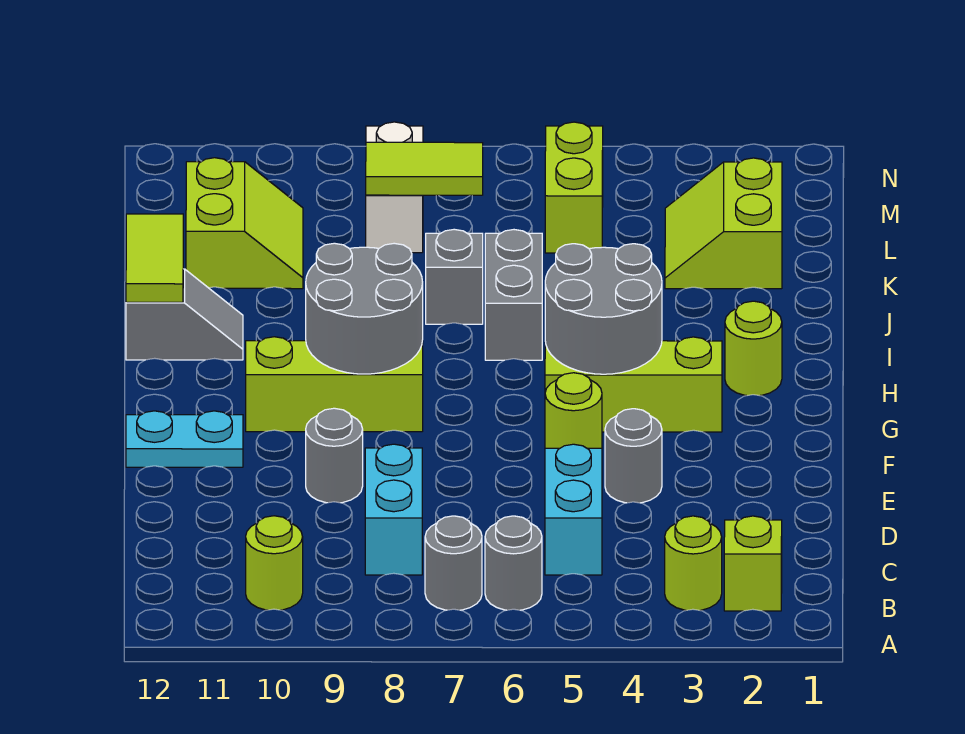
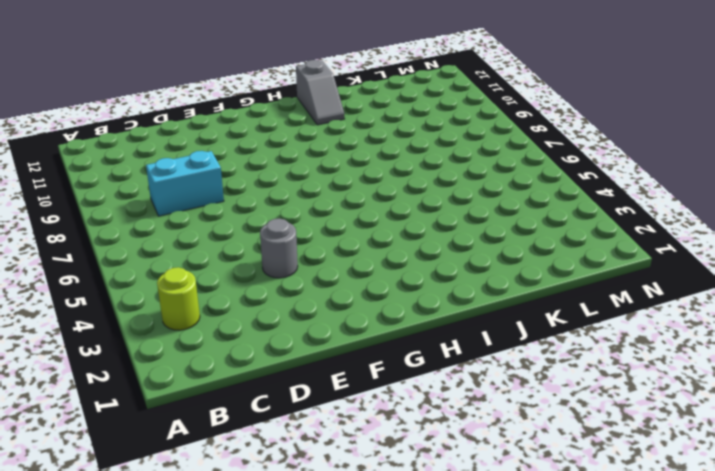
none -> lime brick B2 level 1
none -> grey round brick B6 level 1
none -> grey round brick B7 level 1

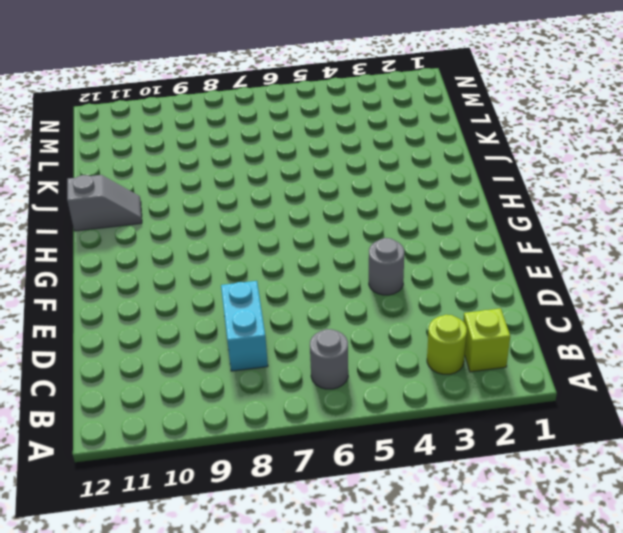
none -> grey round brick B7 level 1
none -> lime round brick B10 level 1
none -> cyan brick C5:D5 level 1

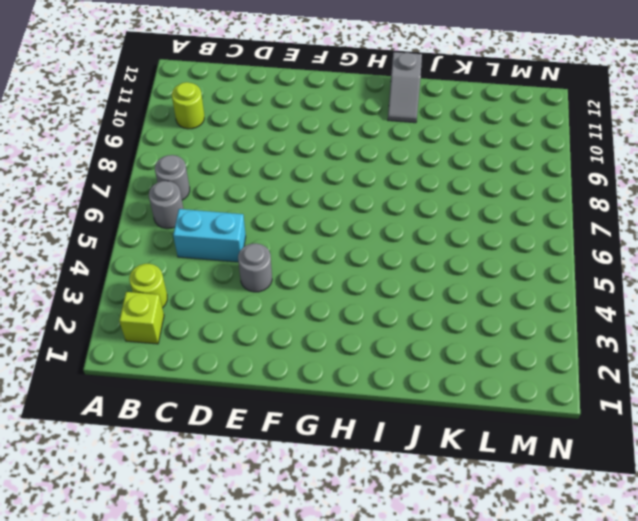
none -> cyan brick C8:D8 level 1
none -> grey round brick E9 level 1
none -> lime round brick F5 level 1

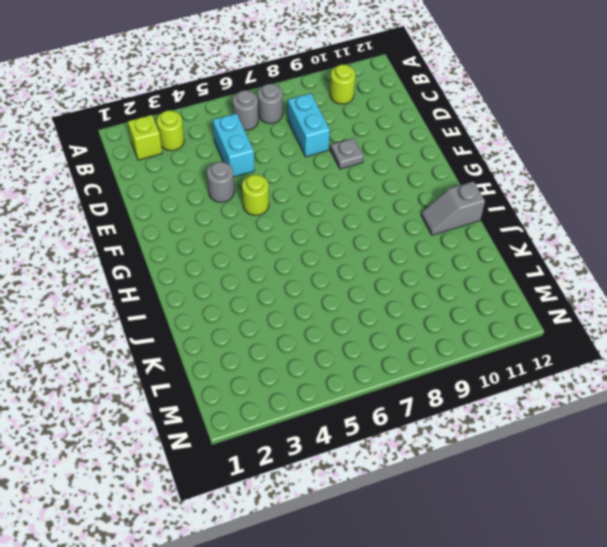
grey plate E9 level 1 -> grey round brick E9 level 1
none -> cyan plate F11:F12 level 1
none -> lime brick G3:G5 level 1
none -> lime brick G8:G10 level 1

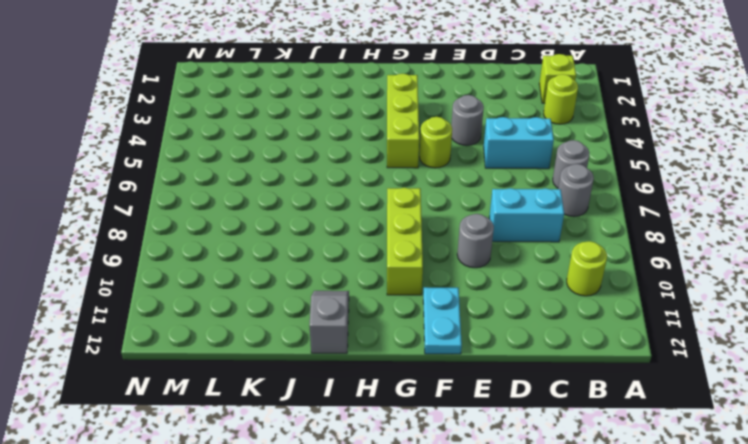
none -> lime round brick H2 level 1
none -> grey brick I6:J6 level 1
none -> grey brick J7 level 1

